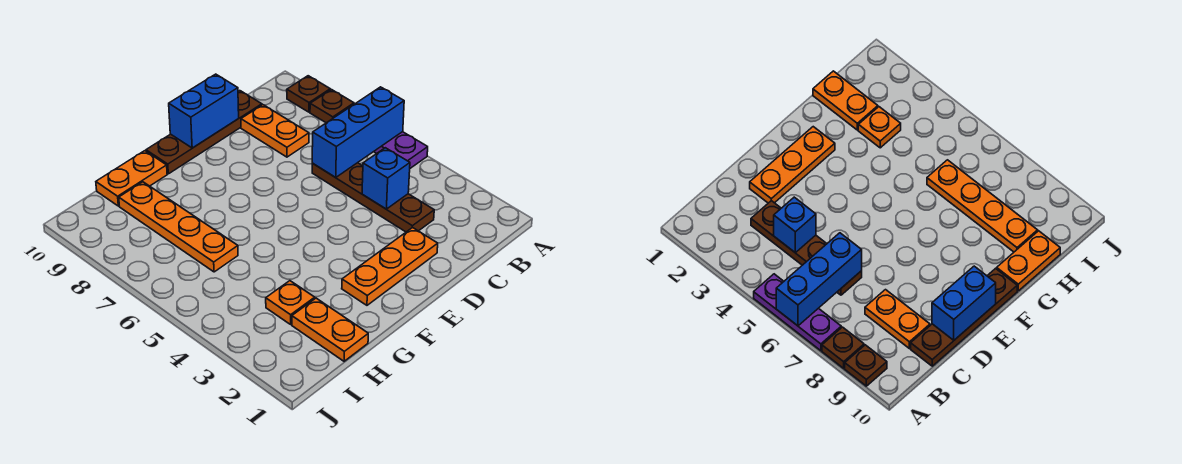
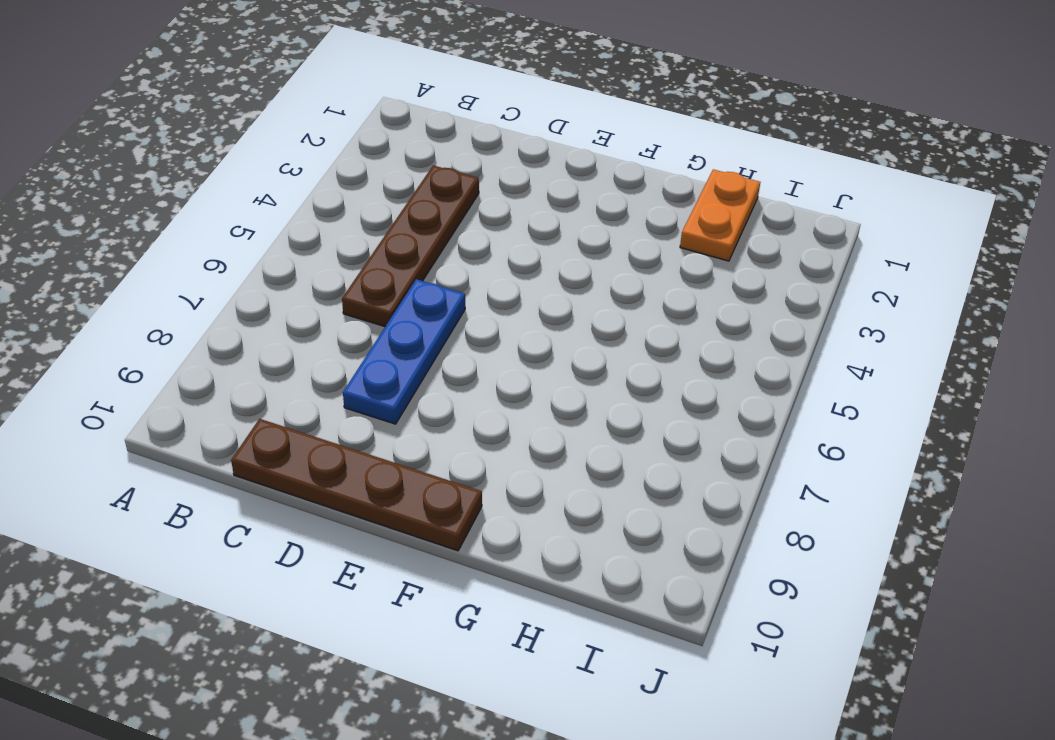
blue plate D6:D8 level 1 -> none
none -> purple plate A5:A7 level 1
none -> brown plate A8 level 1
none -> brown plate A9 level 1

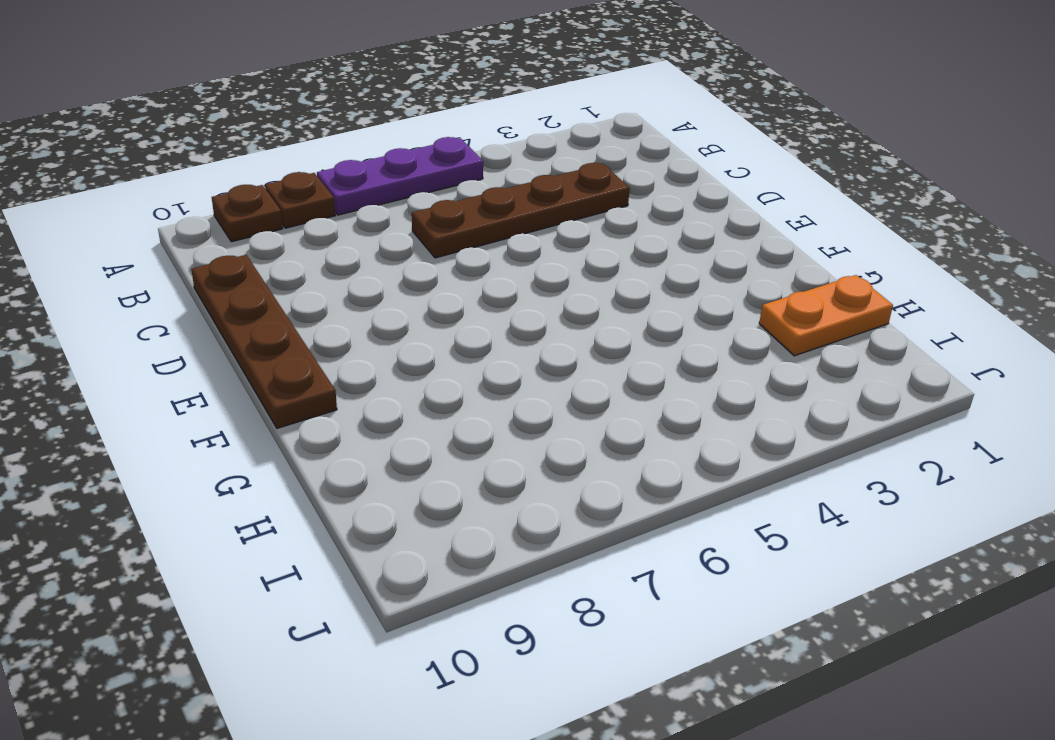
none -> orange plate C8:C9 level 1
none -> orange plate D2:F2 level 1
none -> orange plate G10:H10 level 1

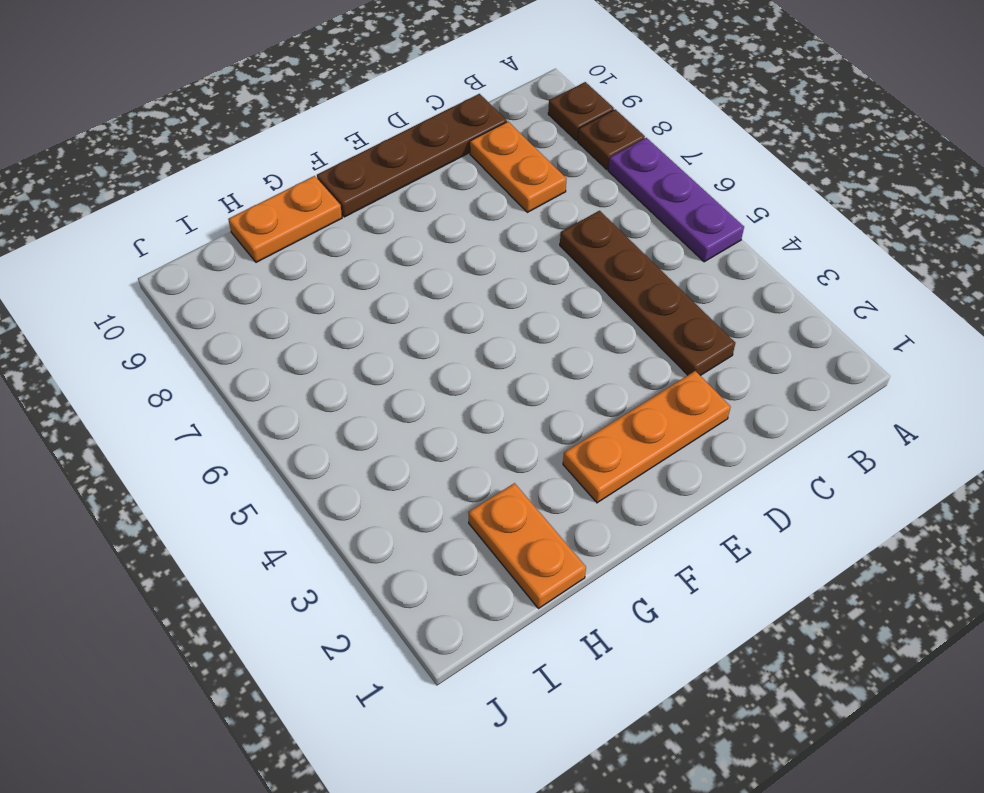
none -> orange plate H3 level 1
none -> orange plate H6:H9 level 1
none -> blue brick A6:C6 level 2

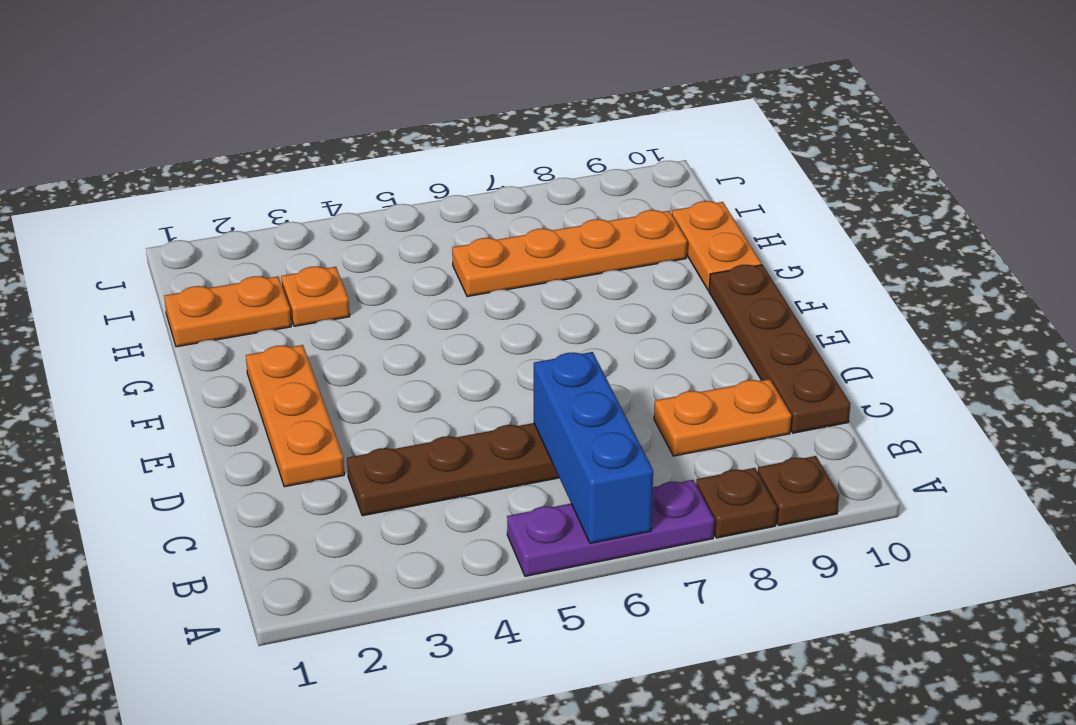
none -> blue brick C4 level 2
none -> blue brick D10:E10 level 2

